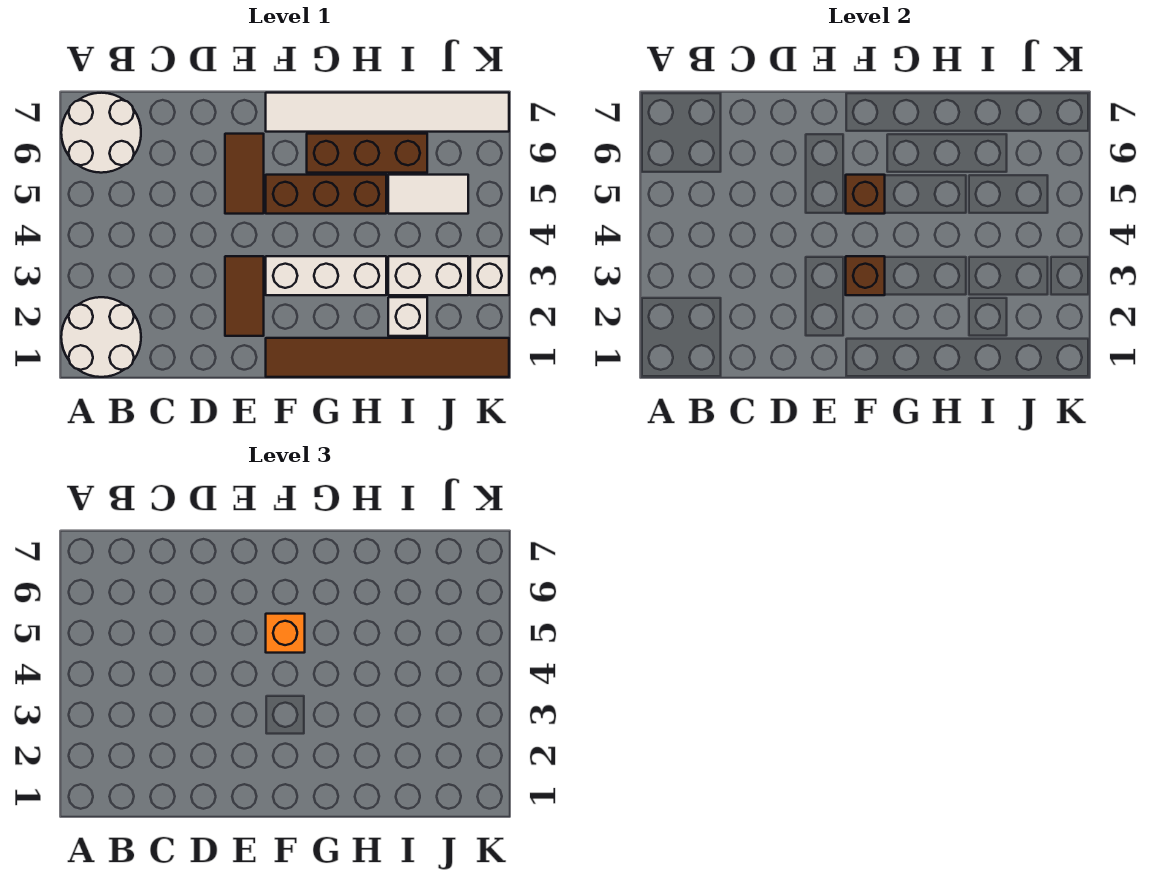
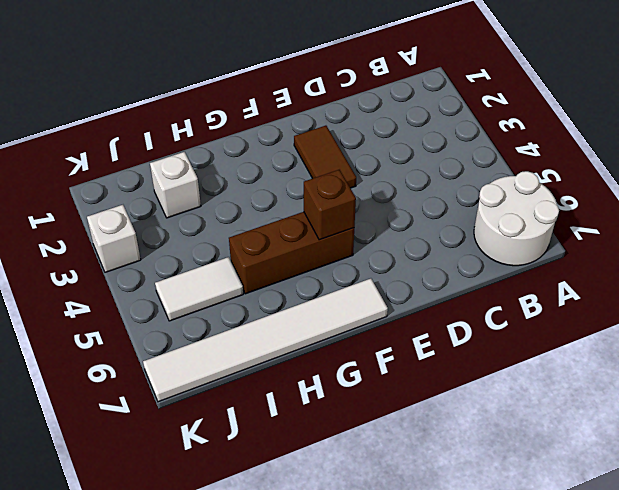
none -> white round brick A1:B2 level 1
none -> brown tile E5:E6 level 1
none -> brown tile F1:K1 level 1

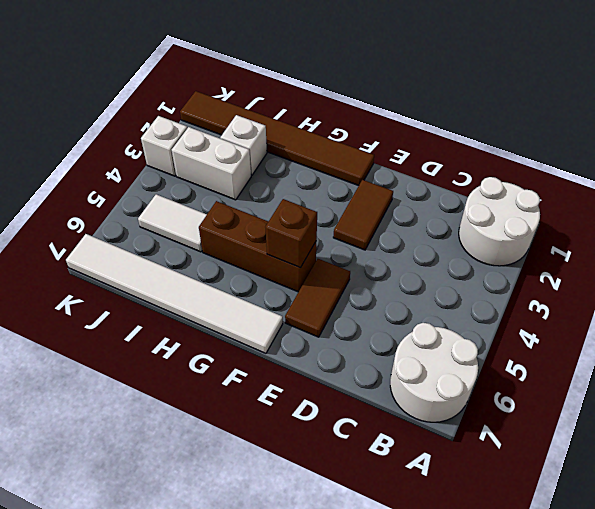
none -> white brick F3:H3 level 1
none -> brown brick G6:I6 level 1
none -> brown brick F3 level 2

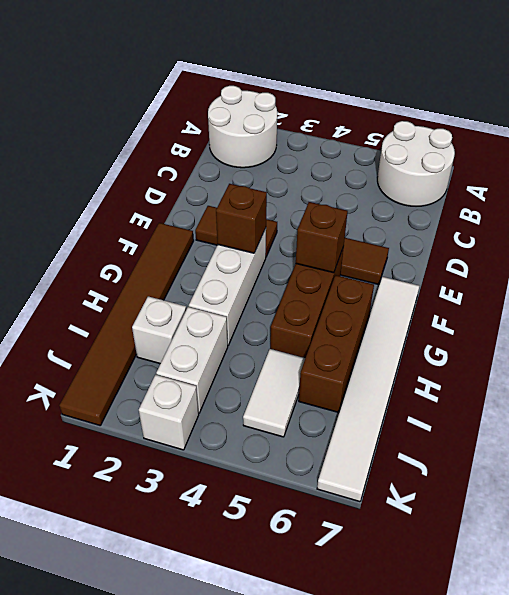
none -> orange brick F5 level 3

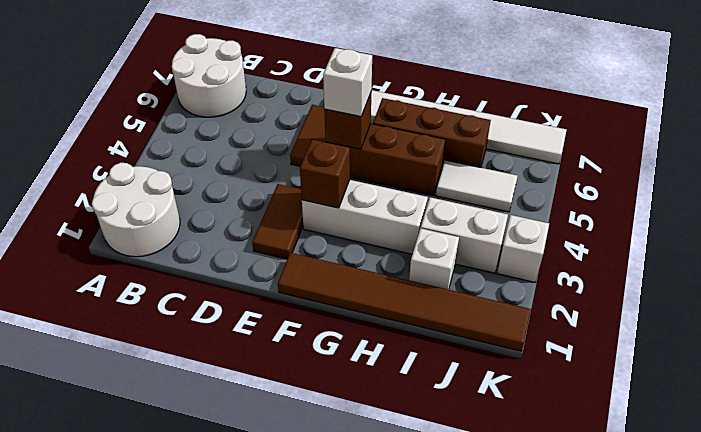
white brick F5 level 3 -> orange brick F5 level 3

